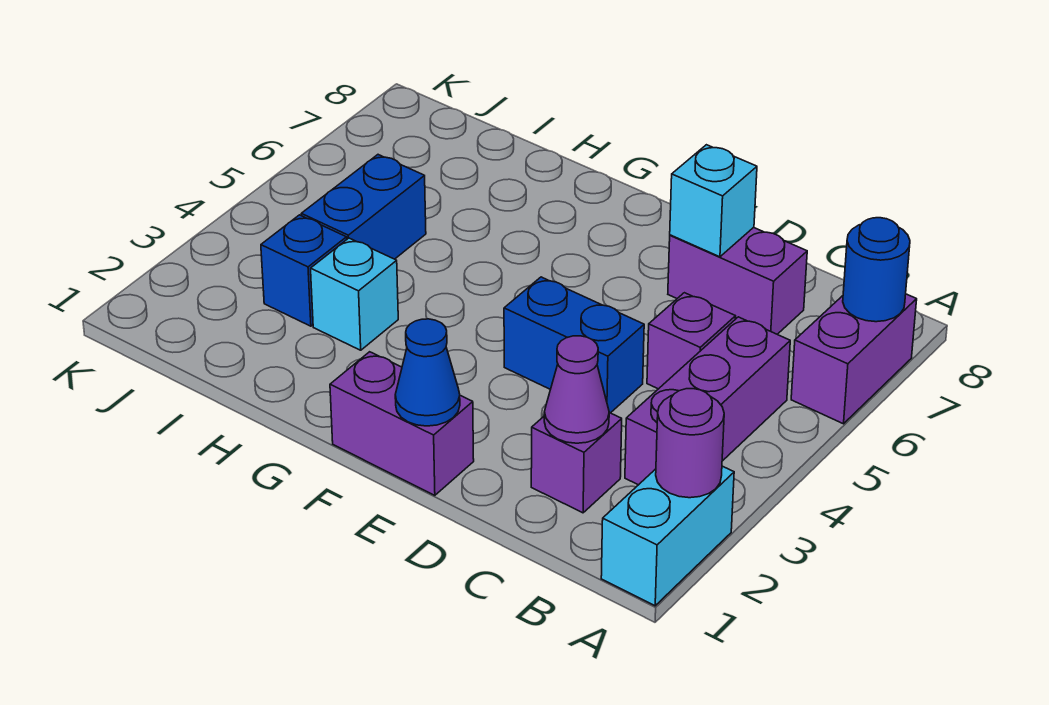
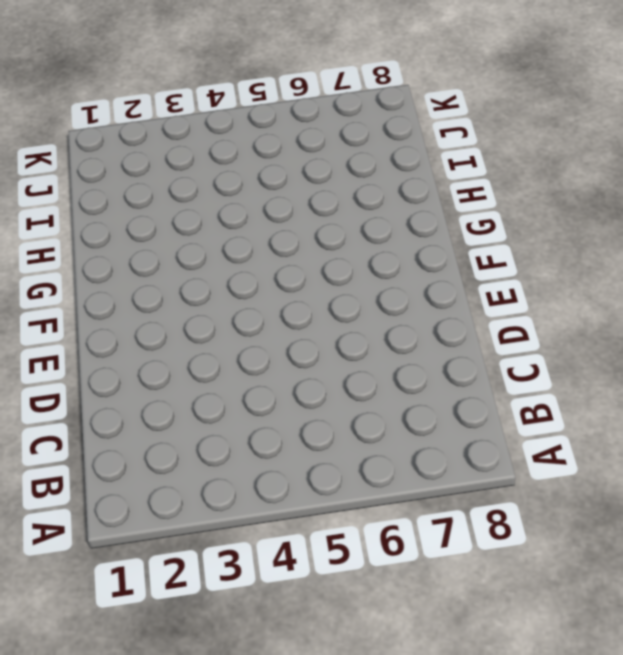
none -> cyan brick A1:A2 level 1
none -> purple brick A6:A7 level 1
none -> purple brick B3:B5 level 1

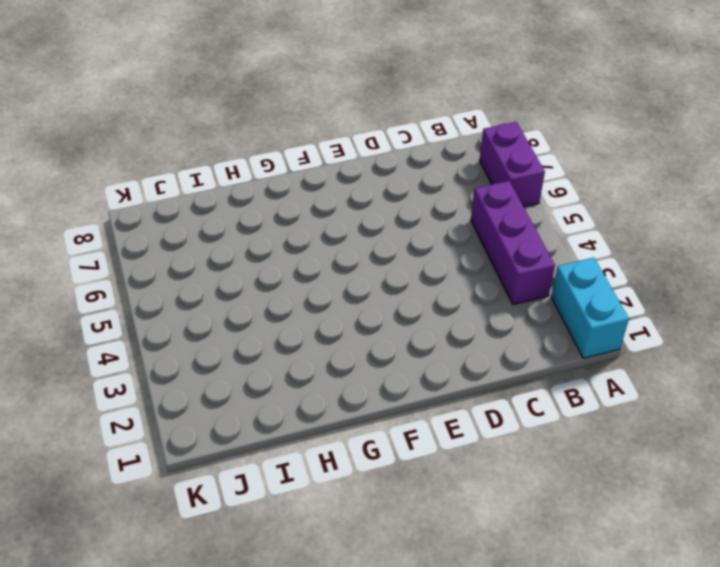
none -> purple brick C2 level 1
none -> purple brick C5 level 1
none -> purple brick C7:D7 level 1

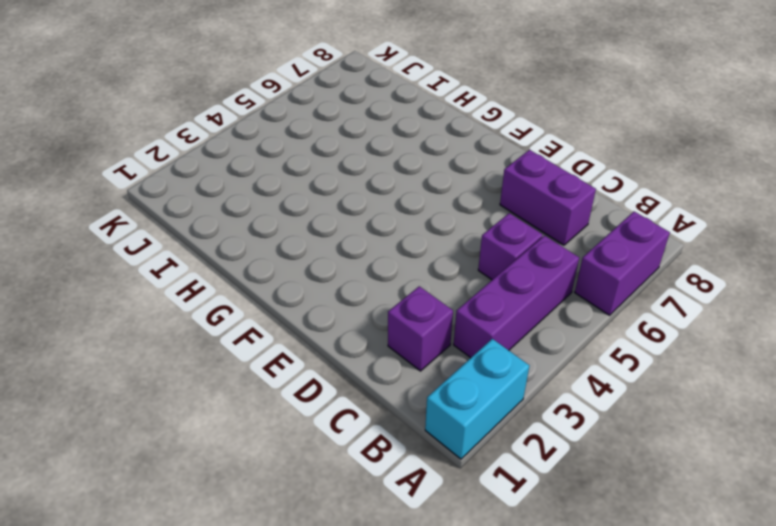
none -> blue brick D4:E4 level 1
none -> purple brick E1:F1 level 1
none -> cyan brick H3 level 1

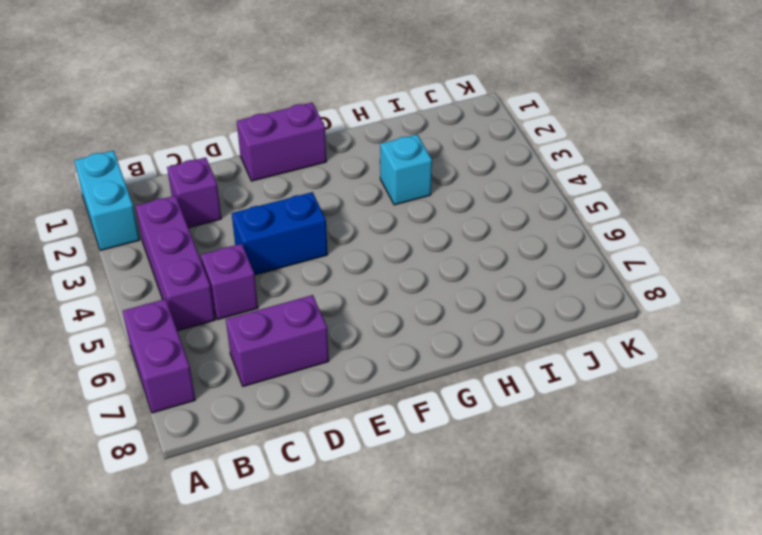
none -> blue brick I3 level 1
none -> blue brick I4:I5 level 1
none -> purple round brick A2 level 2

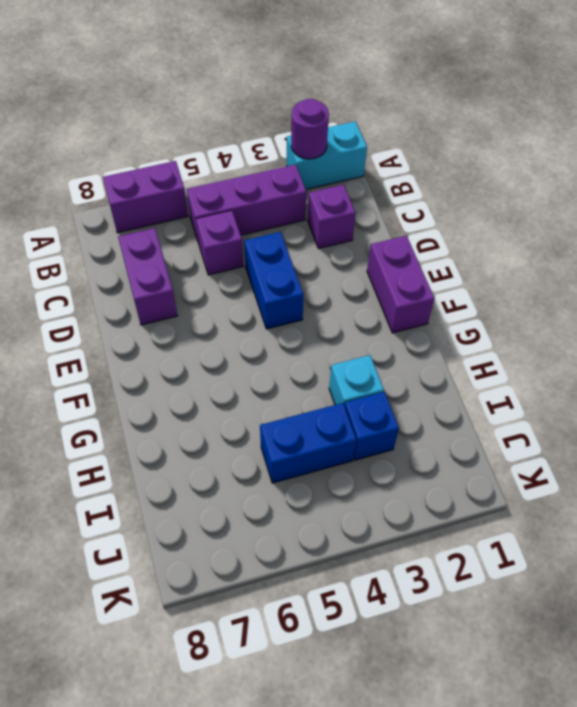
none -> blue round brick A7 level 2
none -> purple cone C2 level 2
none -> cyan brick D7 level 2

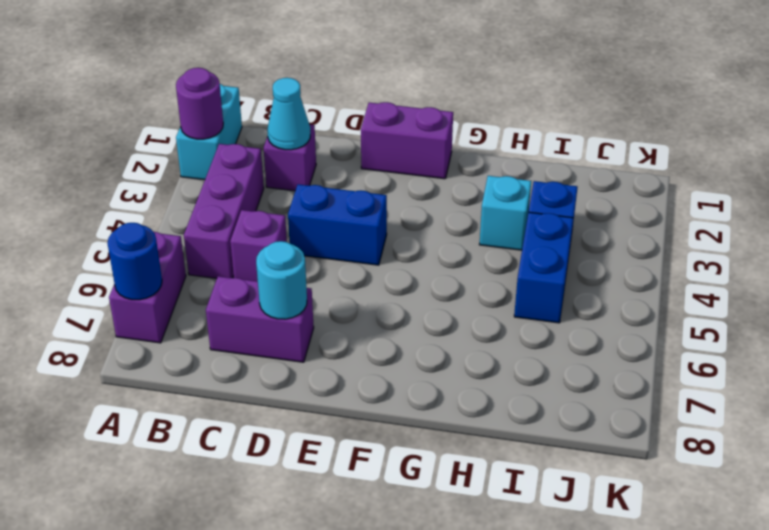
cyan cone C2 level 2 -> purple cone C2 level 2
cyan round brick D7 level 2 -> cyan brick D7 level 2
none -> blue cone E1 level 2

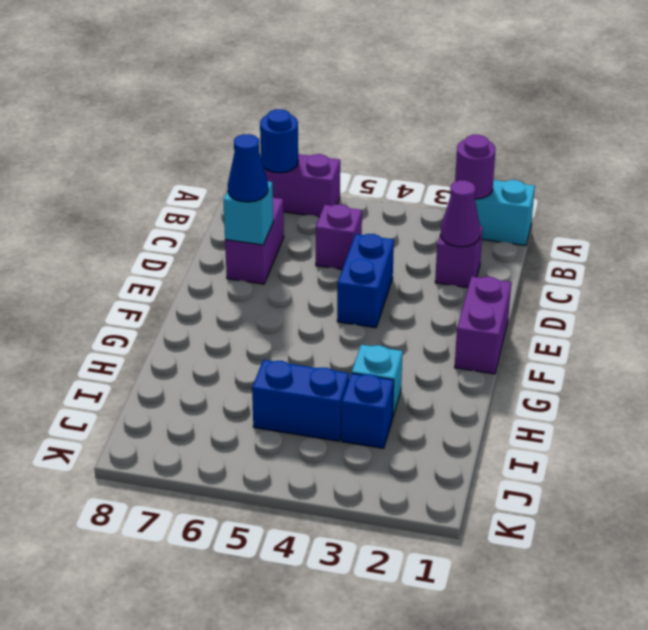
blue cone D7 level 3 -> blue cone E1 level 2
none -> purple brick B3:B5 level 1

